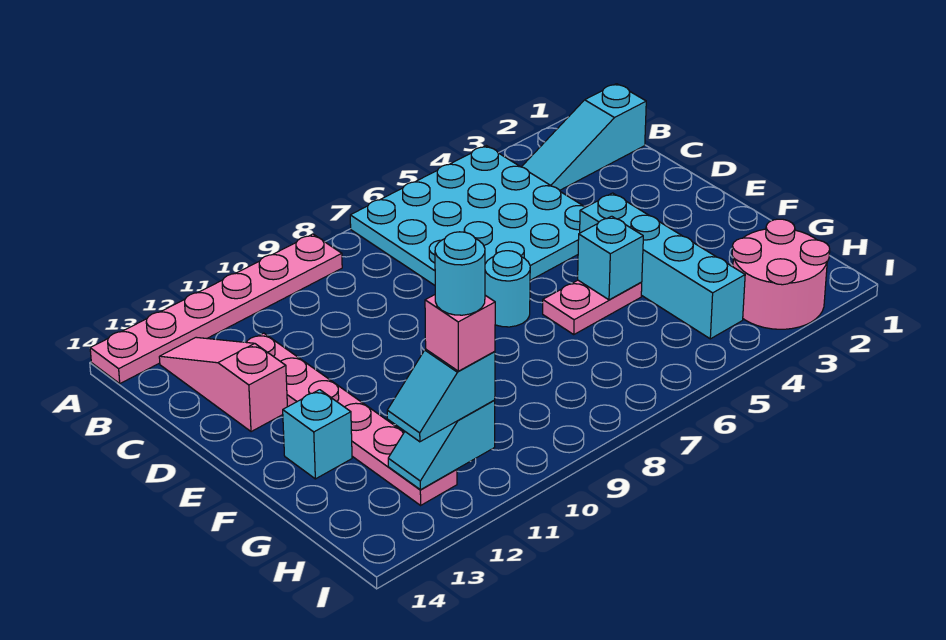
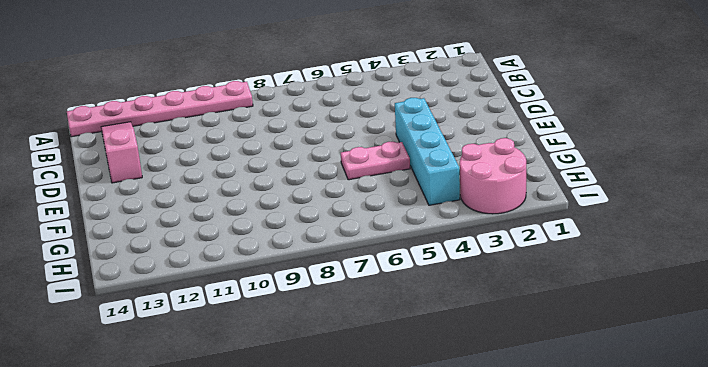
none -> cyan plate A4:D7 level 1
none -> cyan slope B1:B3 level 1 top 1
none -> pink plate C12:H12 level 1

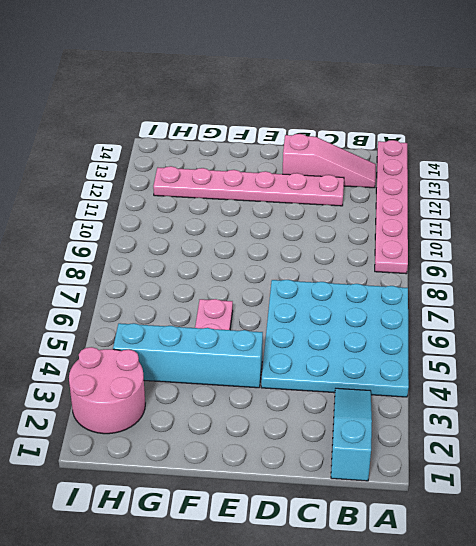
none -> cyan round brick E7 level 1
none -> cyan brick F13 level 1
none -> cyan brick F5 level 2

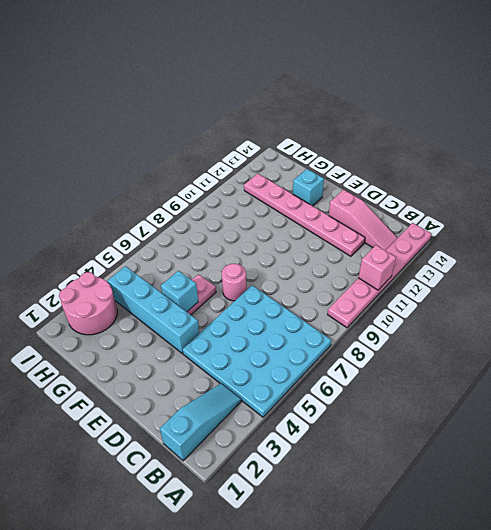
pink brick A11 level 2 -> pink brick H11 level 4
pink round brick E7 level 1 -> cyan round brick E7 level 1
none -> cyan slope H11:H12 level 2 top 11
none -> cyan slope H11:H12 level 3 top 11
none -> cyan round brick H11 level 5

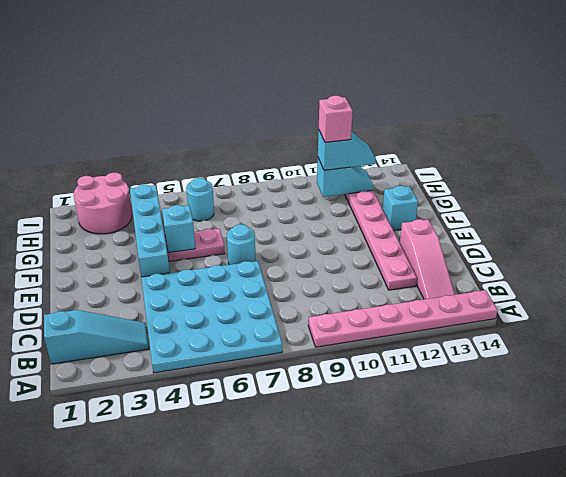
cyan round brick H6 level 1 -> cyan round brick H11 level 5

